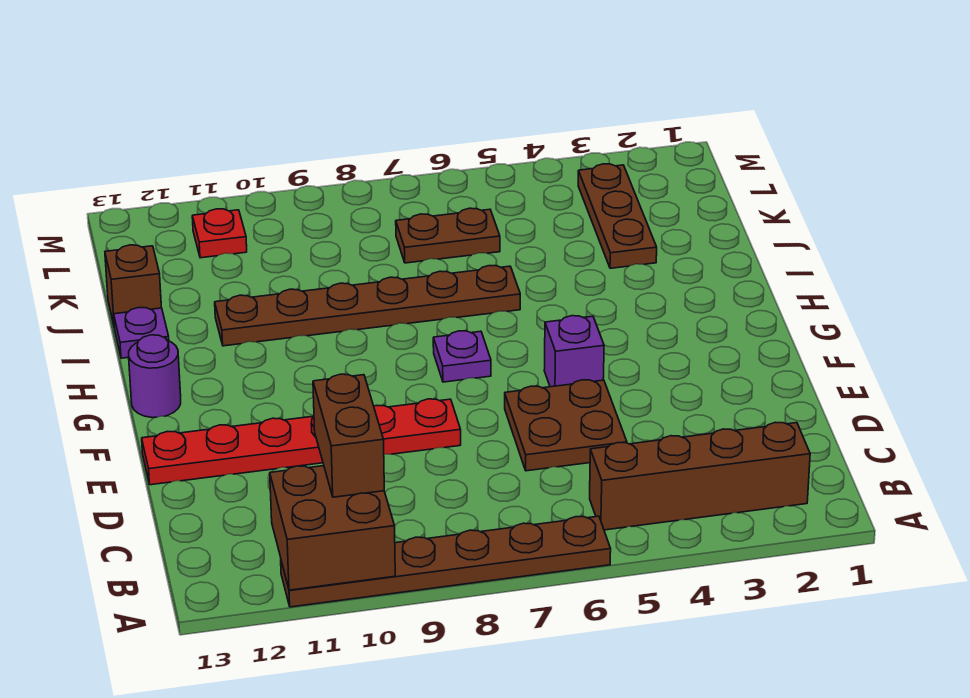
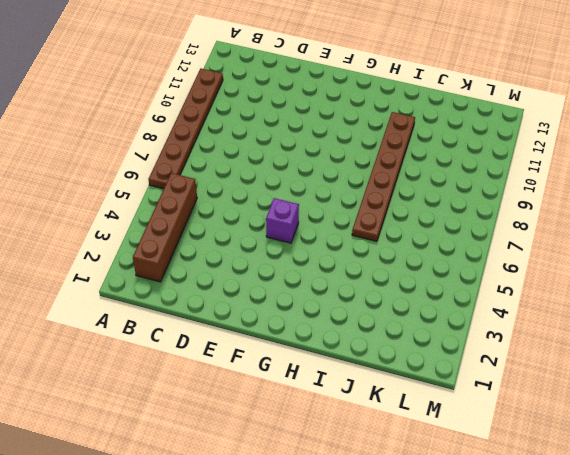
none -> brown plate D5:E6 level 1
none -> red plate E8:E13 level 1
none -> purple plate G7 level 1

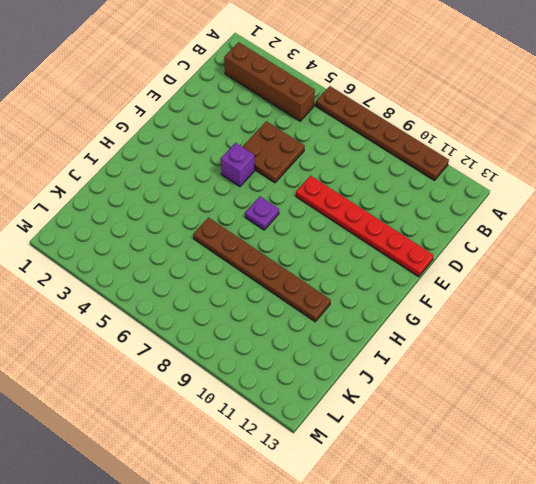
none -> purple round brick G13 level 1
none -> purple plate I13 level 1
none -> brown plate J3:L3 level 1

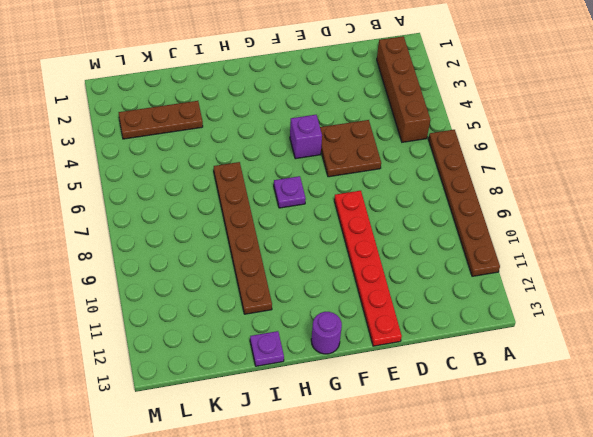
none -> brown brick J13 level 1
none -> brown plate K6:K7 level 1
none -> red plate L11 level 1

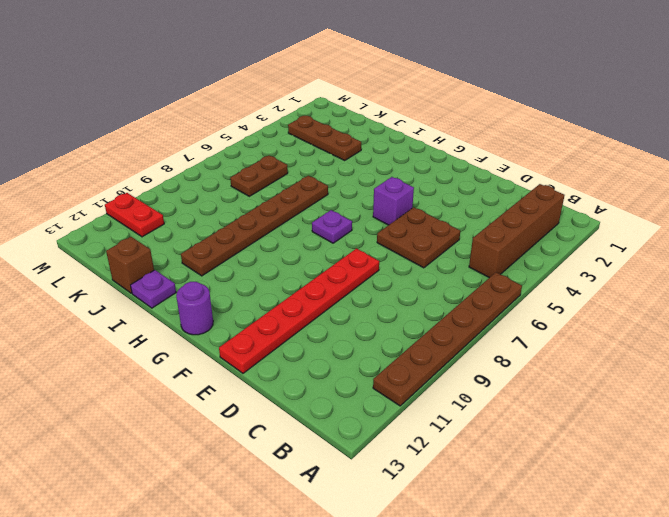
red plate L11:M11 level 1 -> red plate L11 level 1
none -> brown brick A10:B11 level 2
none -> brown brick B10:C10 level 3

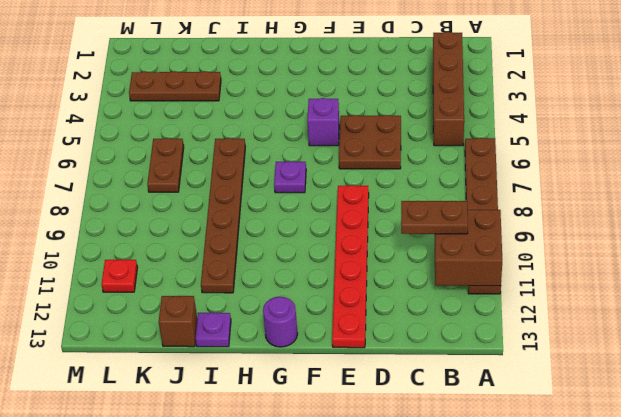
brown plate B10:C10 level 3 -> brown brick B10:C10 level 3

